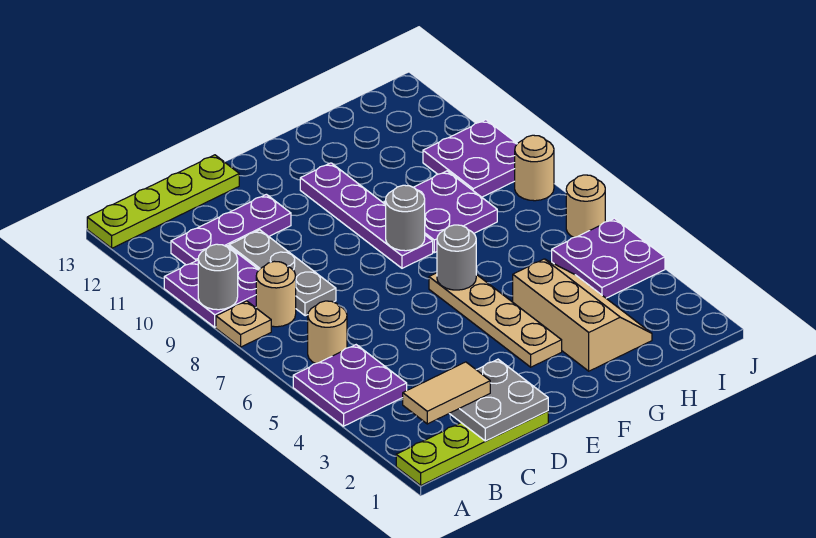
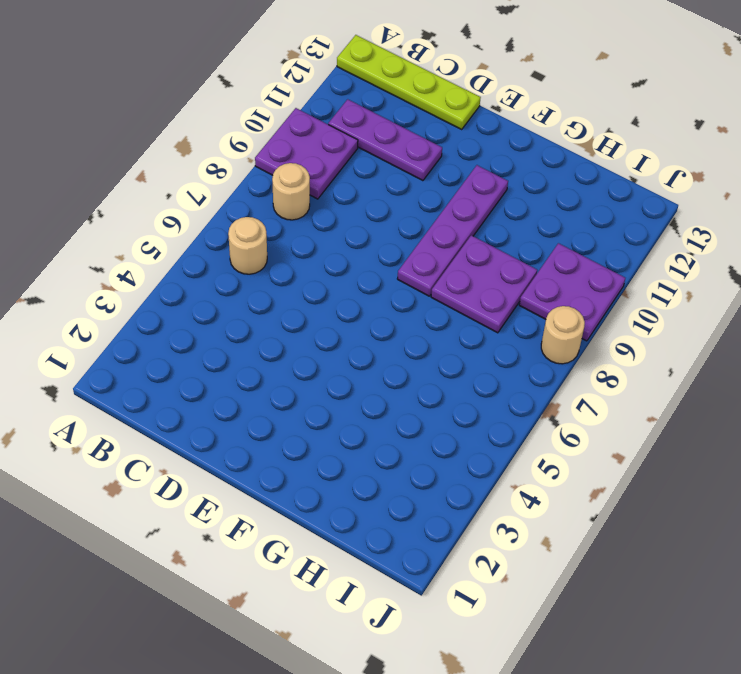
none -> lime plate A1:D1 level 1
none -> purple plate A4:B5 level 1
none -> tan plate A8 level 1

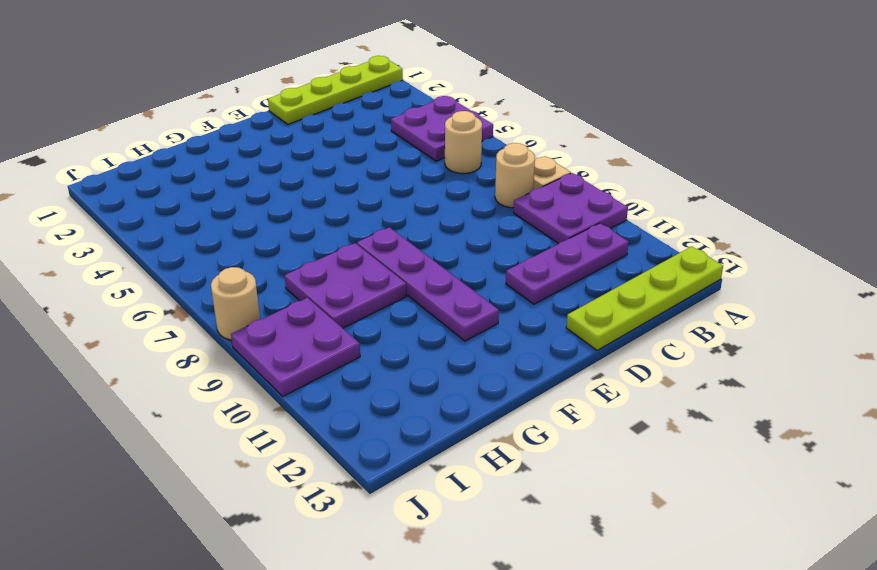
none -> grey plate C8:C10 level 1
none -> tan plate F3:F6 level 1
none -> tan slope G2:H4 level 1 top G

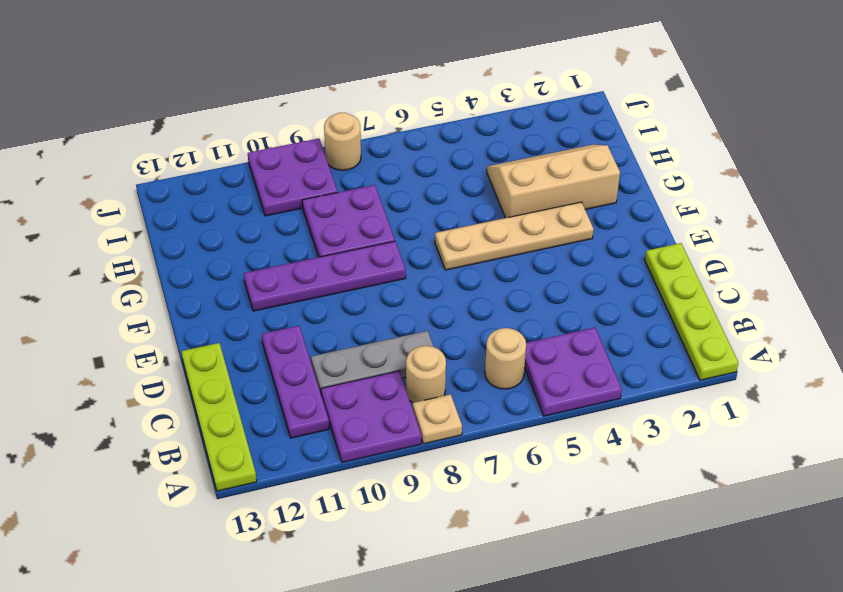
none -> purple plate I4:J5 level 1
none -> tan round brick J6 level 1
none -> grey round brick A9 level 2

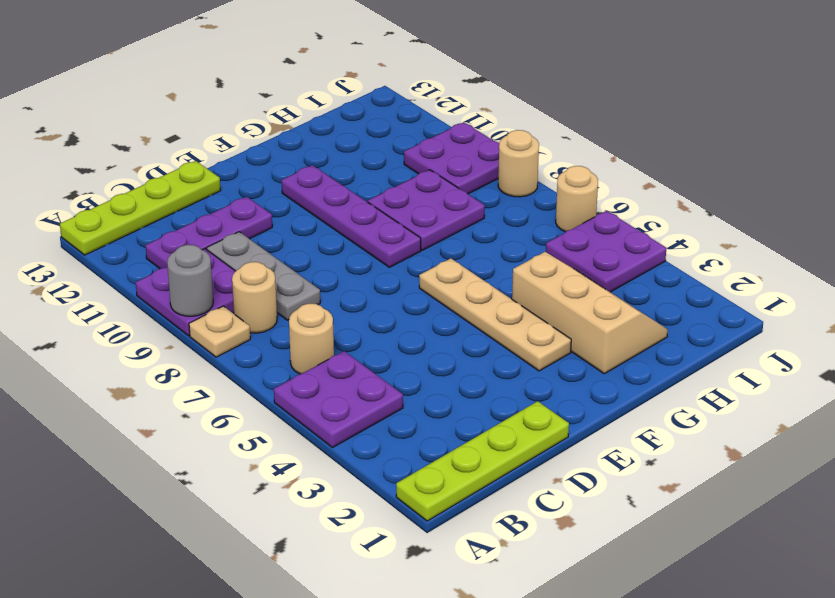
none -> grey plate C1:D2 level 2
none -> grey round brick F6 level 2
none -> grey round brick F8 level 2

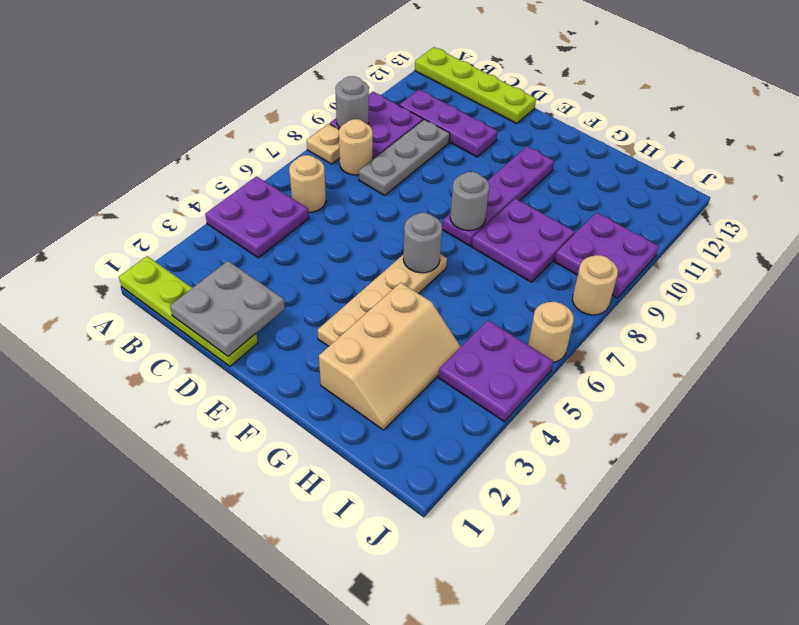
none -> tan tile B2:C2 level 3

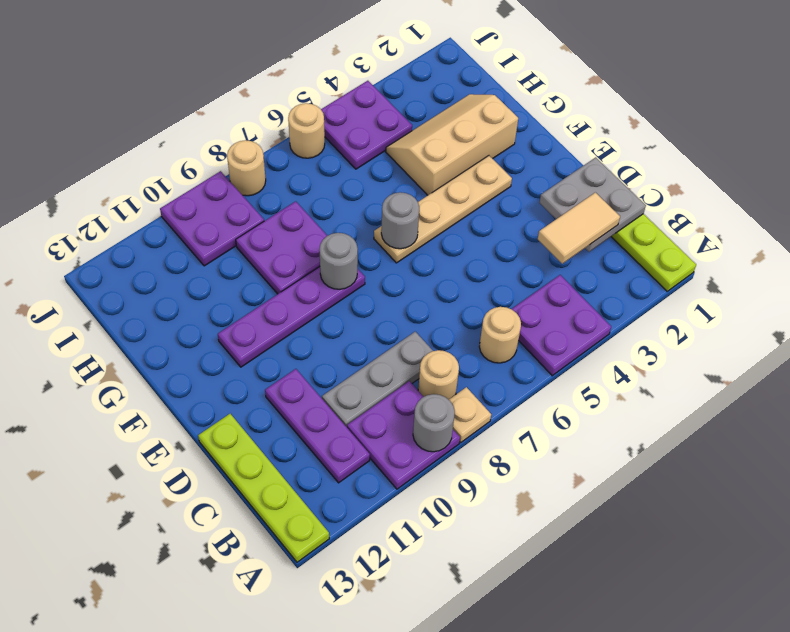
tan tile C2:C3 level 3 -> tan tile B2:C2 level 3

